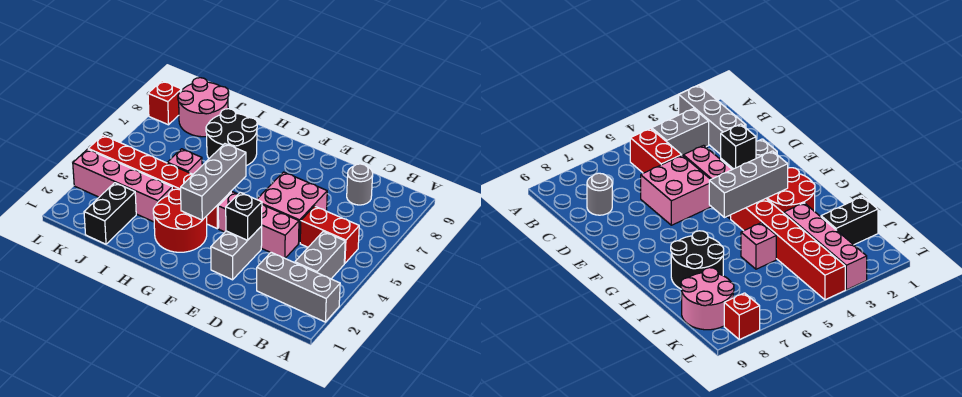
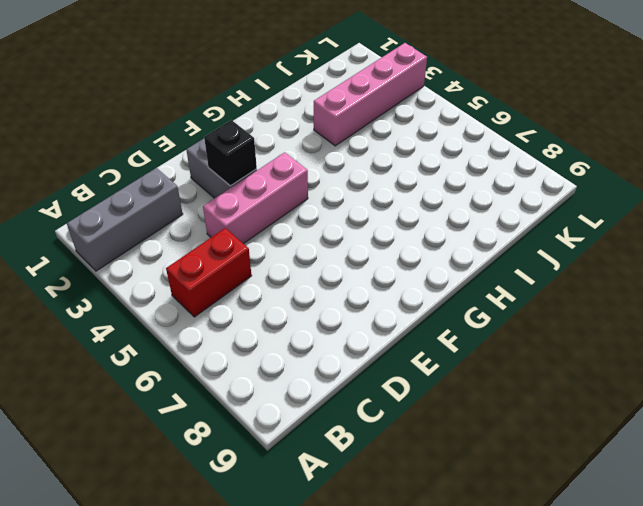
none -> grey brick B3:B4 level 1
none -> grey round brick C8 level 1
none -> pink brick D5:E6 level 1

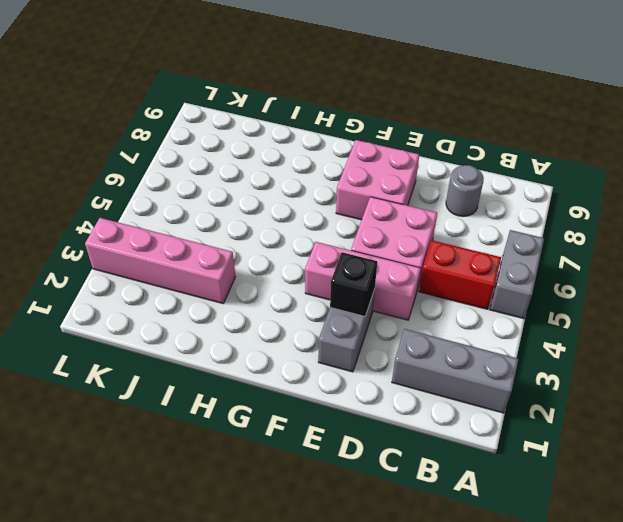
grey brick A5:A6 level 1 -> grey brick B3:B4 level 1
pink brick E7:F8 level 1 -> none
none -> red round brick G2:H3 level 1
none -> red brick G4:L4 level 1
none -> black round brick H7:I8 level 1

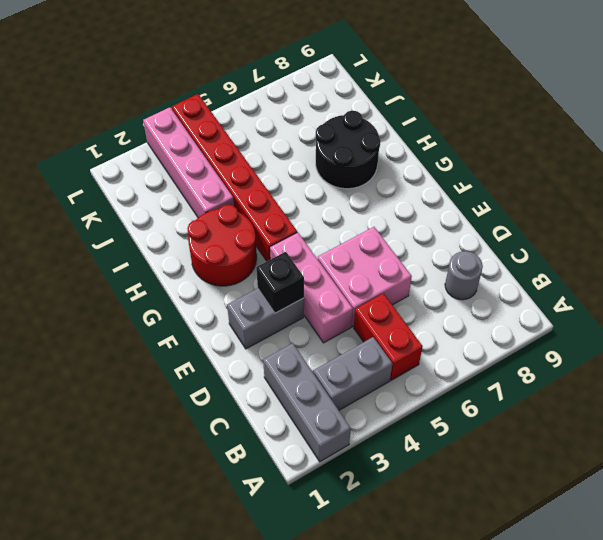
none -> pink brick I5 level 1
none -> black brick J1:J2 level 1
none -> pink round brick J8:K9 level 1

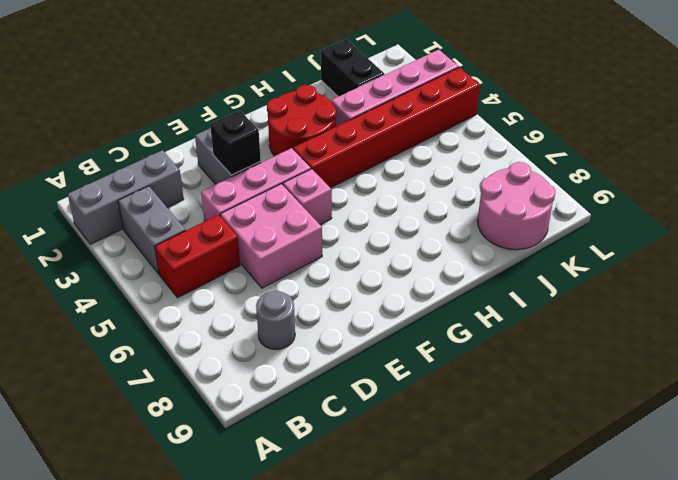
pink brick F5 level 1 -> pink brick I5 level 1
none -> black round brick H7:I8 level 1
none -> red brick L8 level 1
none -> grey brick G3:G5 level 2

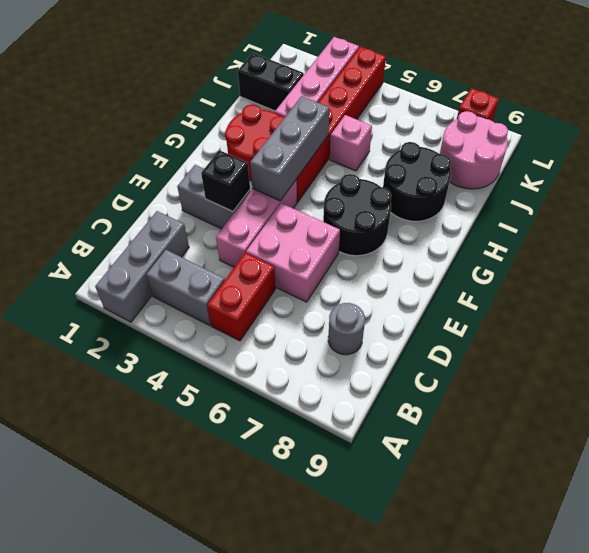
grey brick F4:H4 level 2 -> grey brick G3:G5 level 2
black round brick F6:G7 level 1 -> none

